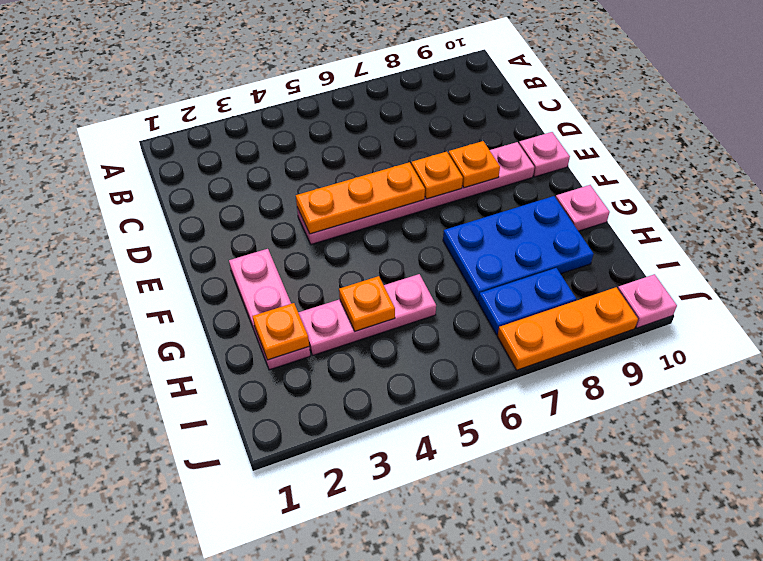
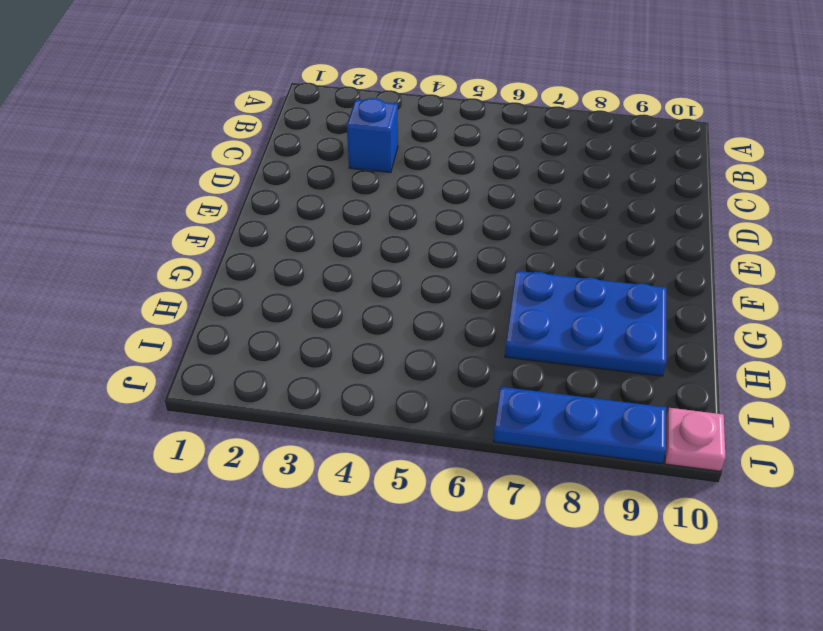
blue brick C3 level 1 -> none
blue plate J7:J9 level 1 -> orange plate J7:J9 level 1
none -> pink plate E4:E9 level 1
none -> pink plate E10 level 1
none -> pink plate F2:H2 level 1

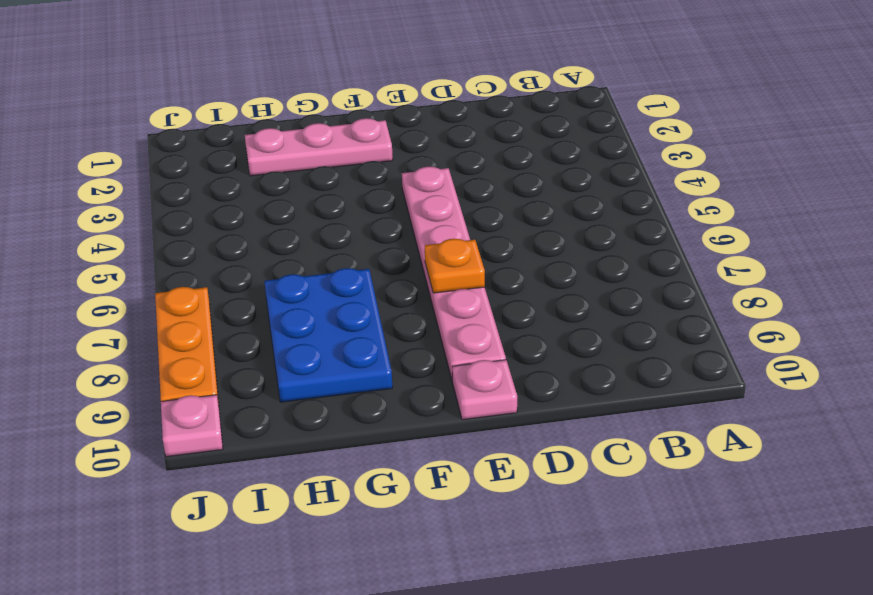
none -> pink plate G10 level 1
none -> pink plate H3:H5 level 1
none -> blue plate I7:I8 level 1

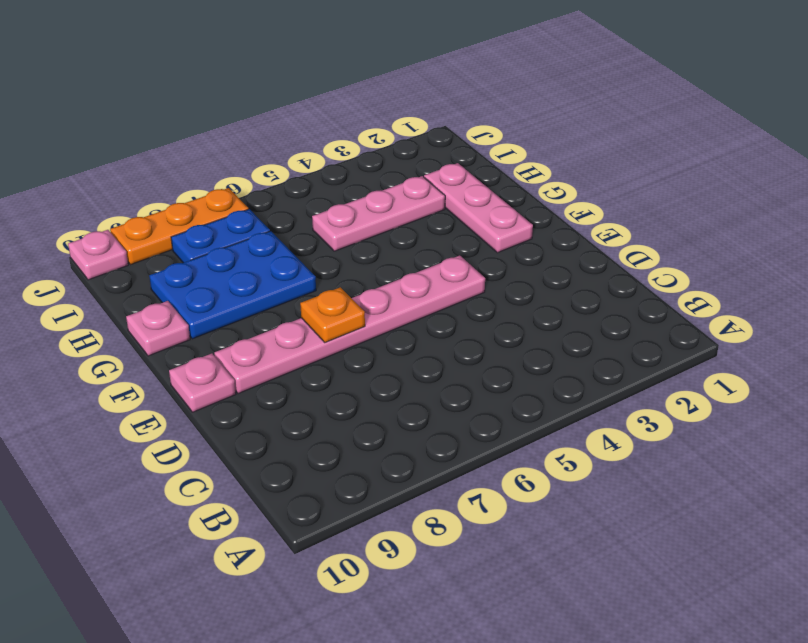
none -> orange plate E4:E6 level 2
none -> orange plate E8 level 2
none -> orange plate H2 level 2

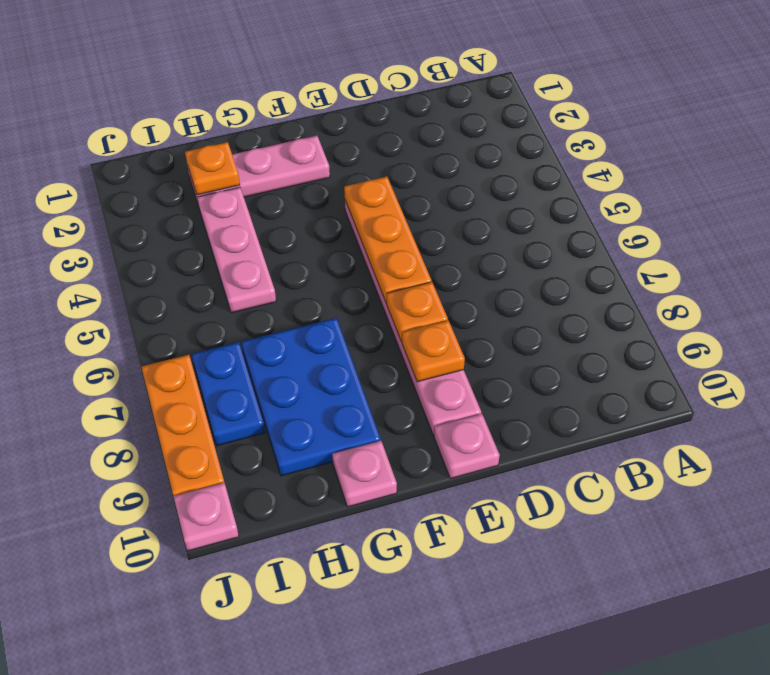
none -> orange plate H4 level 2

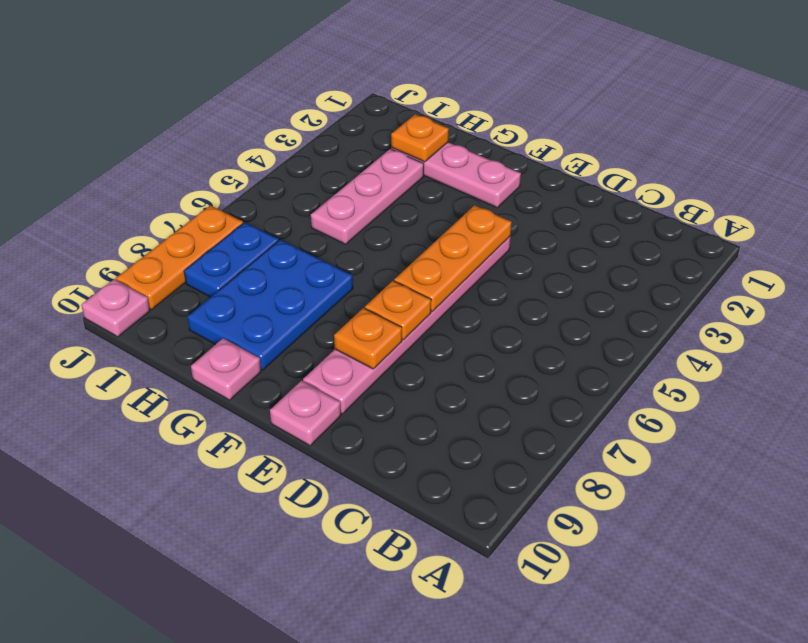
none -> orange plate H4 level 2

